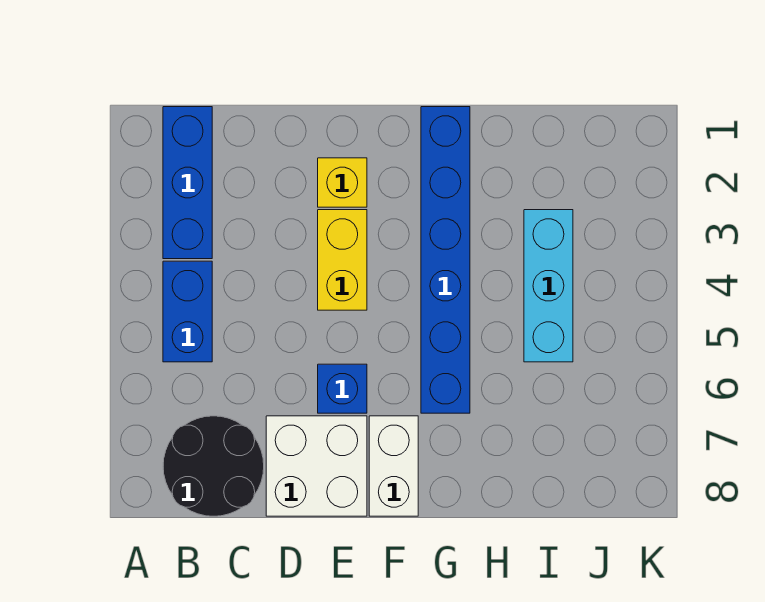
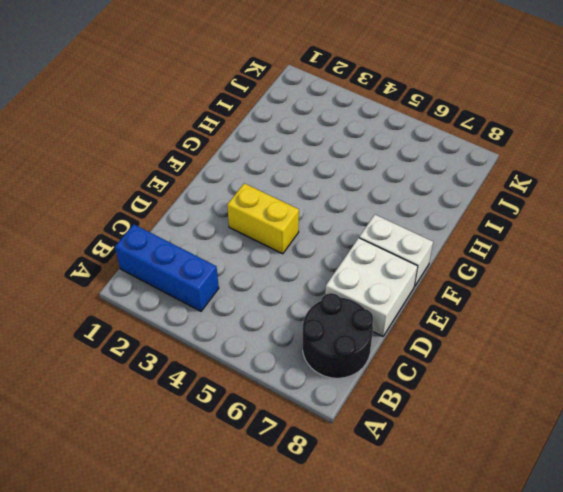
none -> blue brick B4:B5 level 1
none -> yellow brick E2 level 1

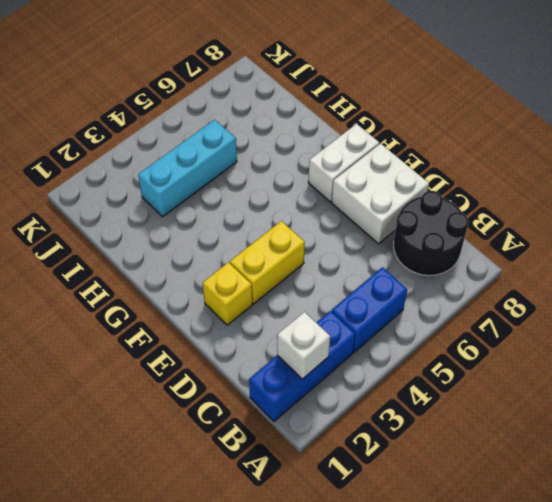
white brick B2 level 2 -> none
none -> blue brick E6 level 1
none -> blue brick G1:G6 level 1

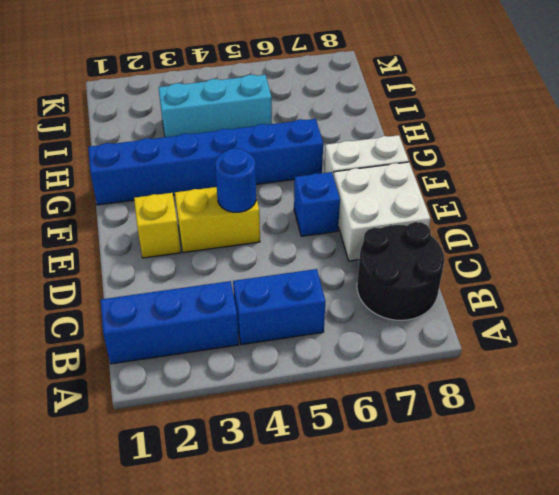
blue round brick E4 level 2 -> none

